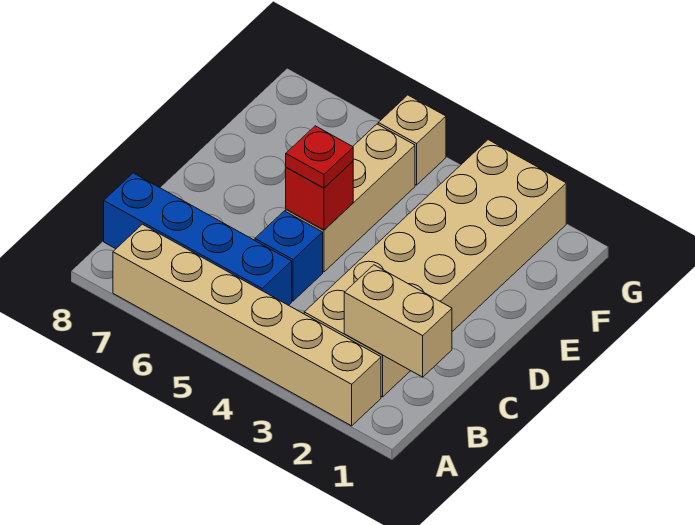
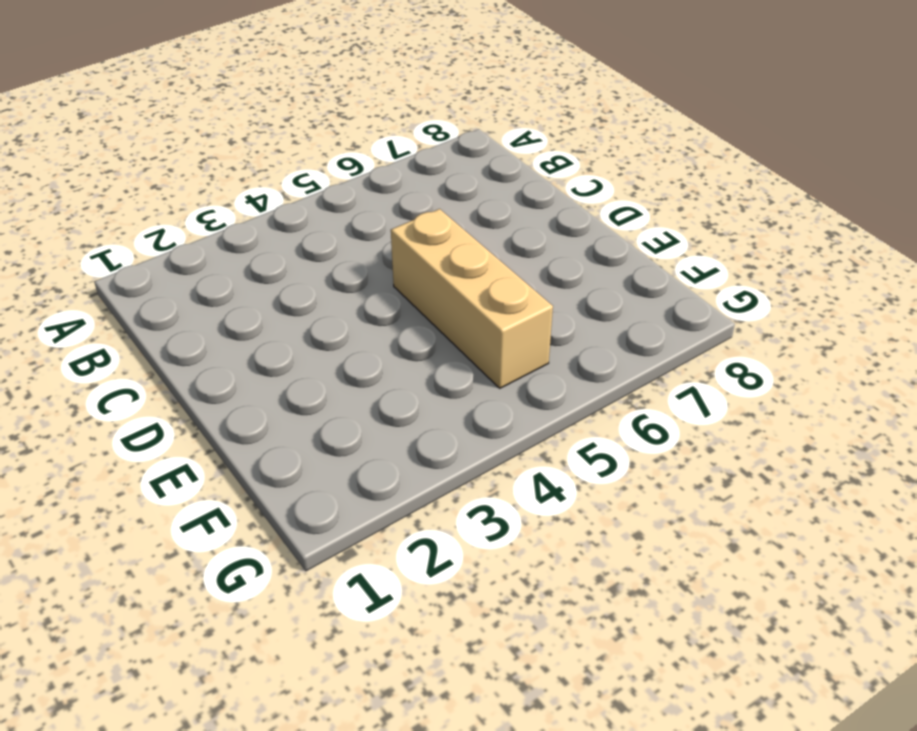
none -> tan brick A2:A7 level 1
none -> tan brick B2:G3 level 1

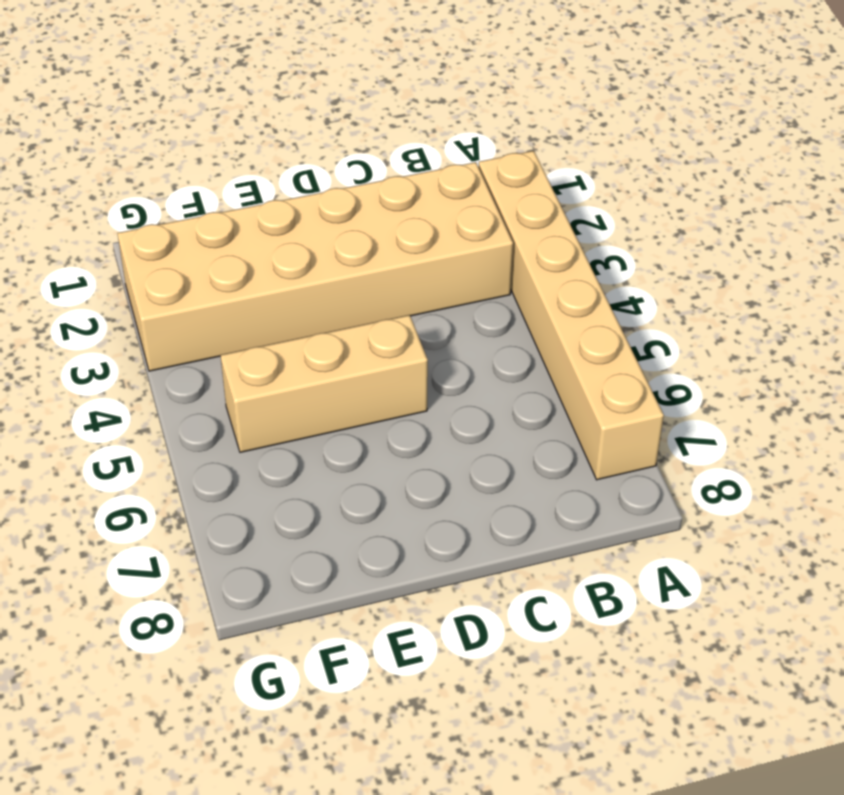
none -> blue brick B5:B8 level 1
none -> blue brick C5 level 1

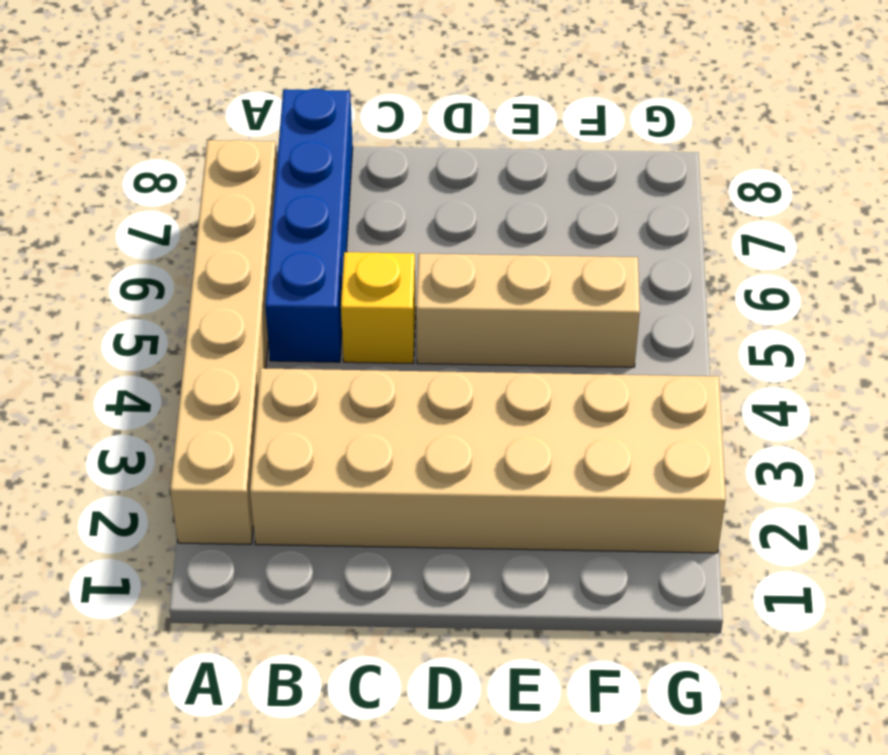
yellow brick C5 level 1 -> blue brick C5 level 1
none -> tan brick G5 level 1
none -> tan brick B1:B2 level 2

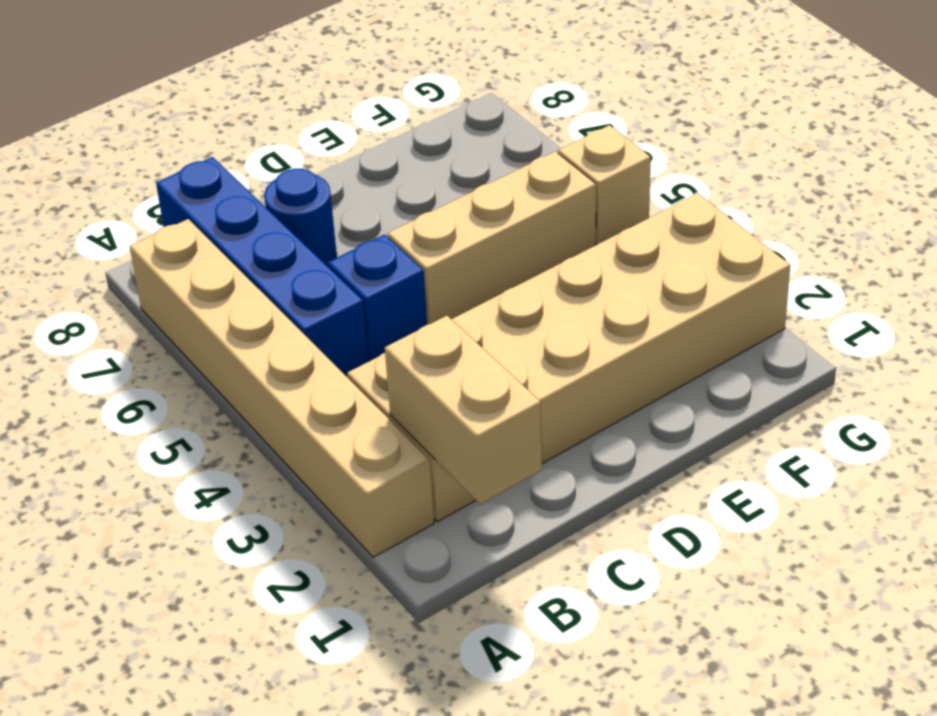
blue round brick C7 level 1 -> none
none -> red brick D5 level 2
none -> red plate D5 level 3

